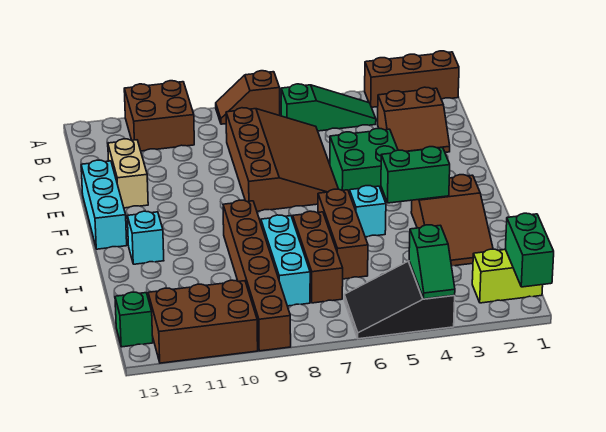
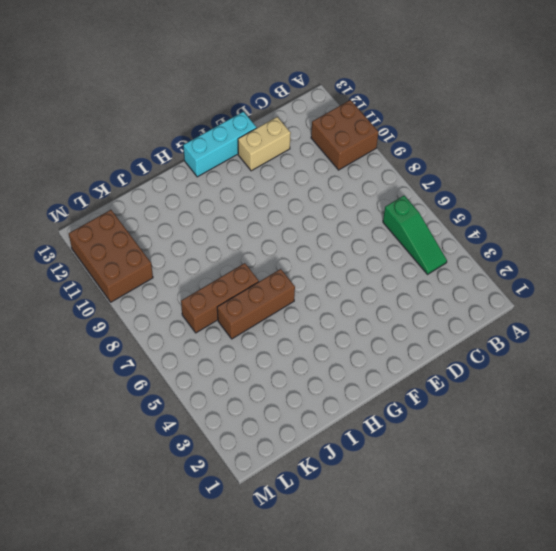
none -> brown brick A1:A3 level 1
none -> brown slope A7:A8 level 1 top 7
none -> brown slope C2:D3 level 1 top C

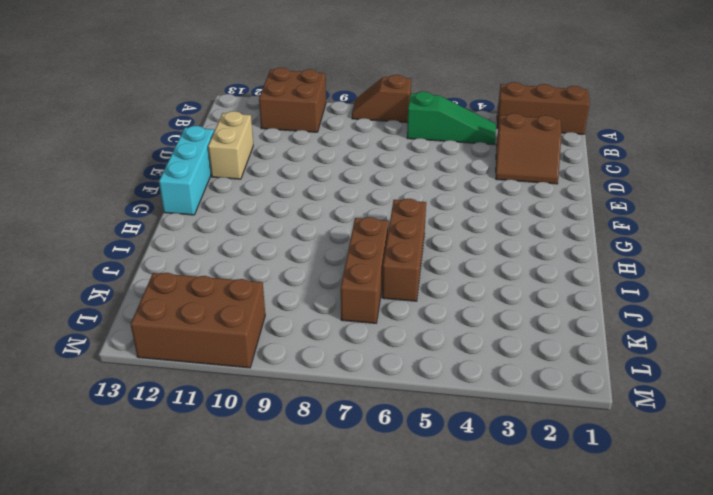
none -> brown slope C6:F8 level 1 top 8
none -> green brick E4:F5 level 1
none -> brown slope H2:J3 level 1 top H

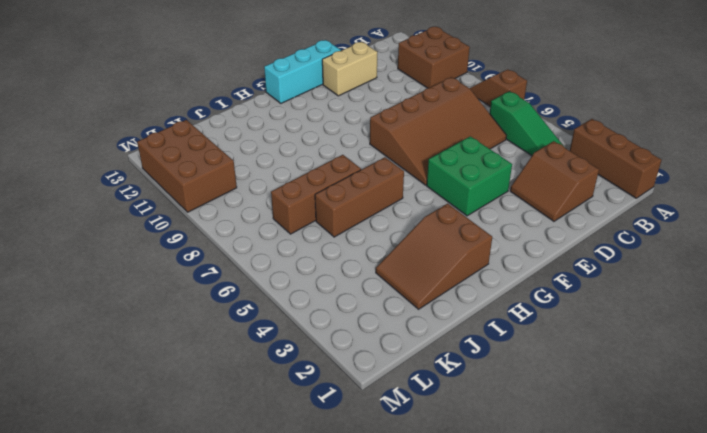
none -> cyan brick H5 level 1
none -> brown brick H9:M9 level 1
none -> cyan brick H12 level 1

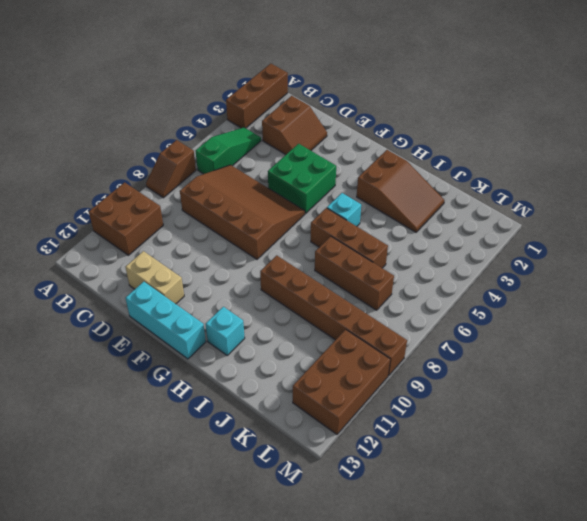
none -> cyan brick I8:K8 level 1
none -> lime brick L1:L2 level 1
none -> black slope L4:M6 level 1 top 4

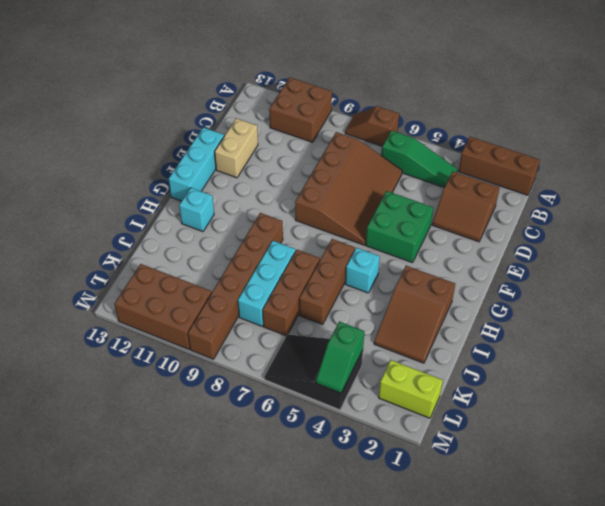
none -> green brick L13 level 1
none -> green brick H3:H4 level 2
none -> green brick L1:M1 level 2

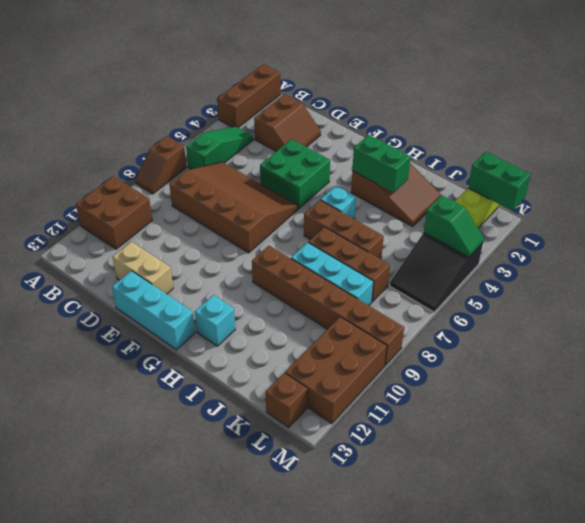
green brick H3:I3 level 2 -> green brick H3:H4 level 2
brown brick L13 level 1 -> green brick L13 level 1

